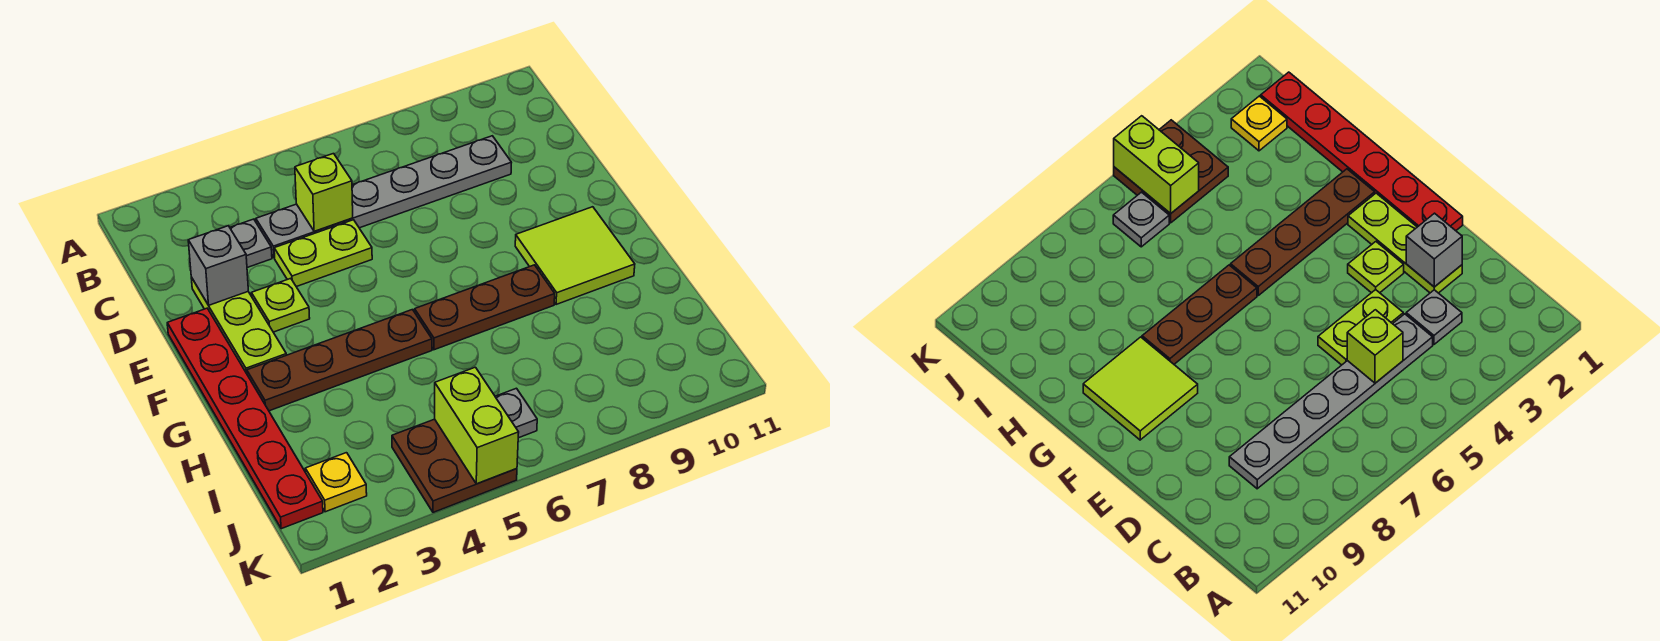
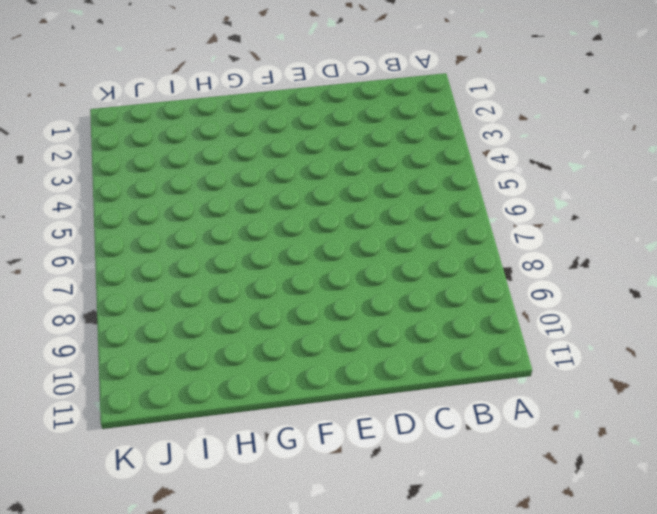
none -> grey plate C3 level 1
none -> grey plate C4:C9 level 1
none -> lime plate D2:F2 level 1

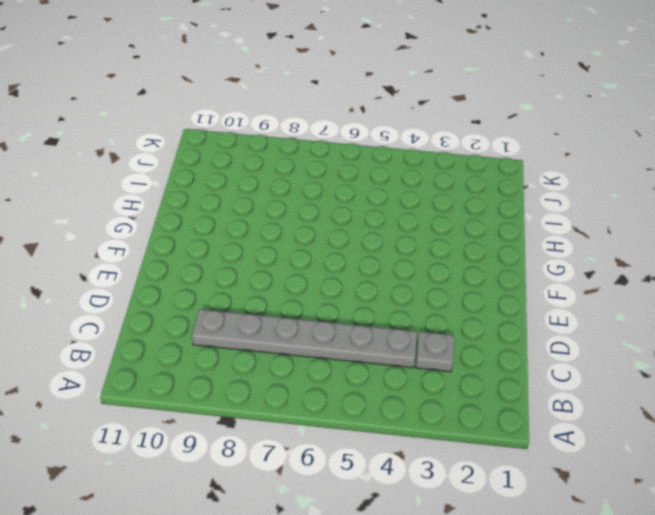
none -> lime plate D2:F2 level 1
none -> lime plate D4:D5 level 1
none -> red plate E1:J1 level 1

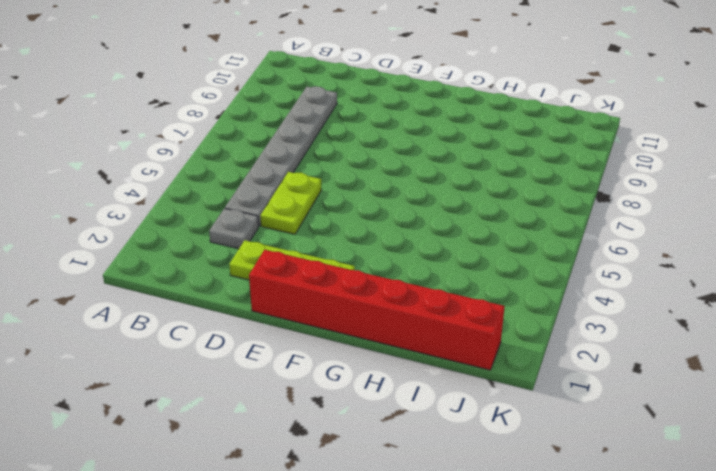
red brick E1:J1 level 1 -> red plate E1:J1 level 1
none -> lime plate E3 level 1
none -> lime tile F9:G10 level 1
none -> brown plate G2:G5 level 1

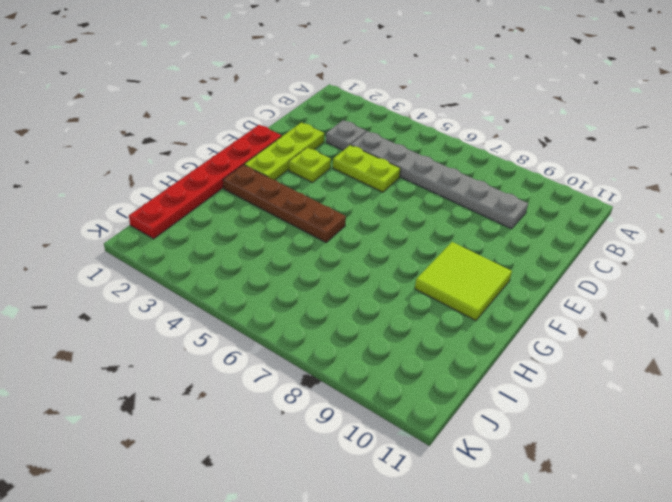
none -> brown plate G6:G8 level 1
none -> yellow plate J2 level 1
none -> brown plate J4:K5 level 1

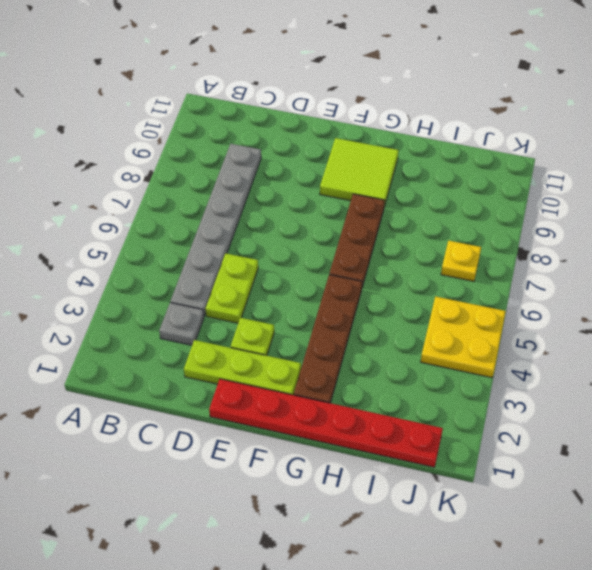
yellow plate J4:K5 level 1 -> brown plate J4:K5 level 1
yellow plate J7 level 1 -> yellow plate J2 level 1
none -> grey plate J6 level 1
none -> lime brick C5 level 2
none -> grey brick D2 level 2

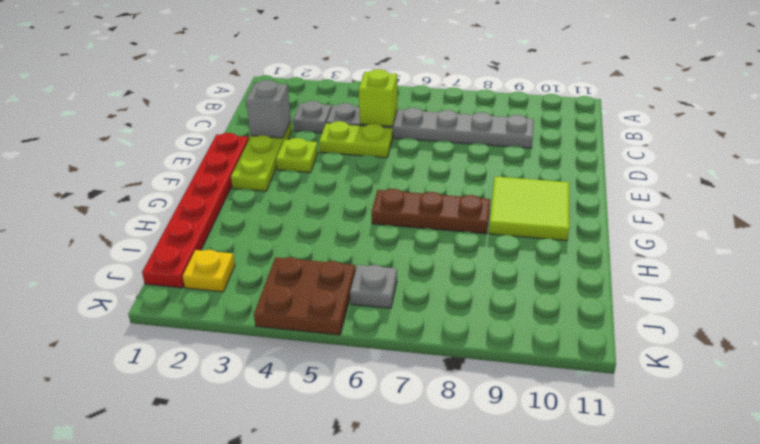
none -> brown plate G2:G5 level 1
none -> lime brick J5:K5 level 2

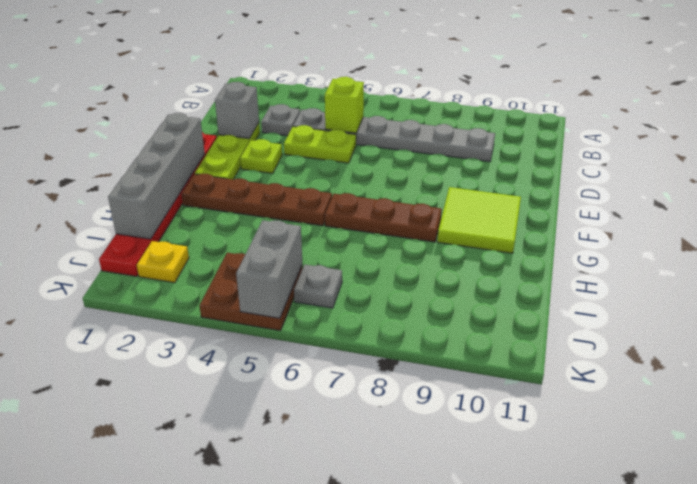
grey brick F1:I1 level 2 -> none
grey brick J5:K5 level 2 -> lime brick J5:K5 level 2

